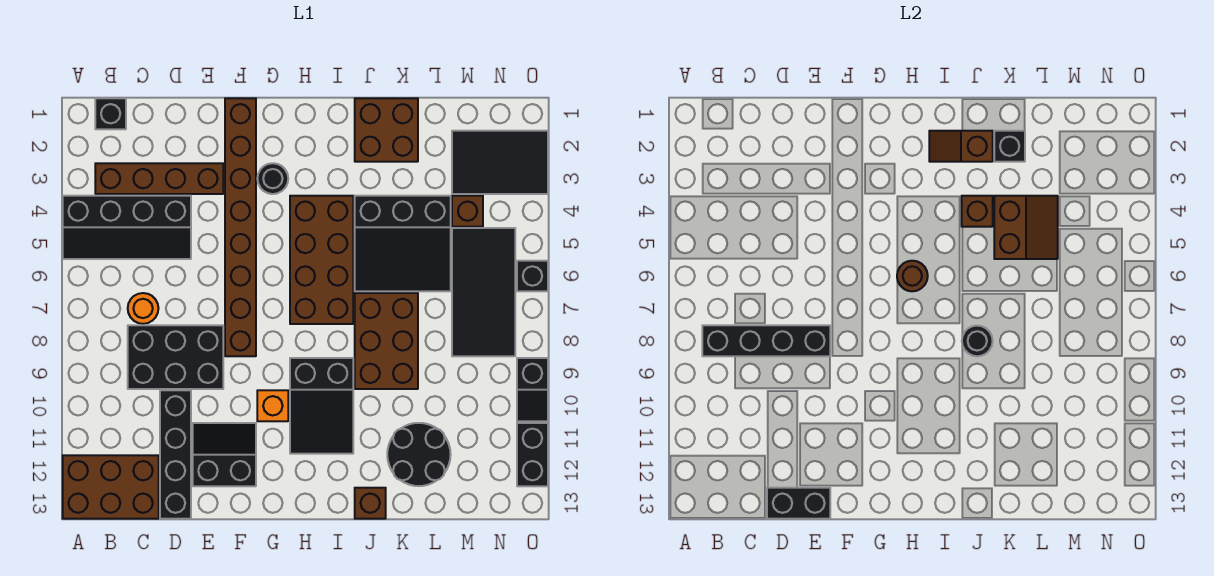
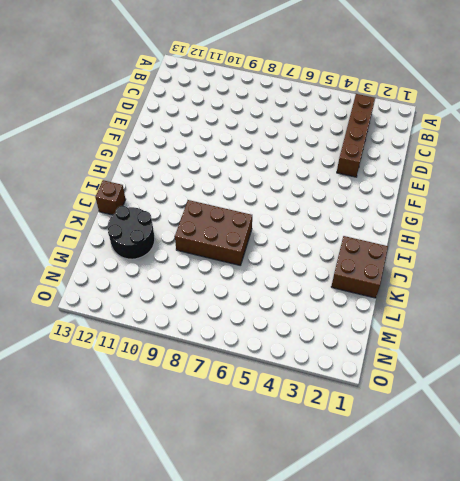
none -> black slope A4:D5 level 1 top 4
none -> brown brick A12:C13 level 1
none -> black brick B1 level 1
none -> orange round brick C7 level 1

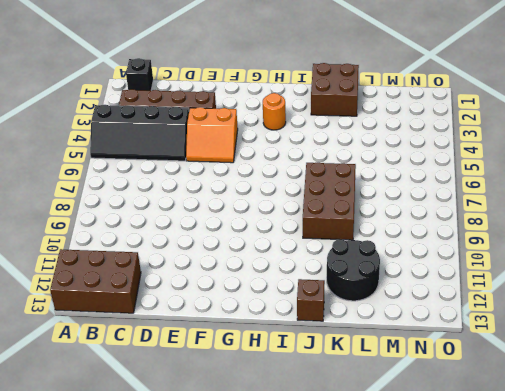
orange slope E4:F5 level 1 top 4 -> brown brick F1:F8 level 1
orange round brick H3 level 1 -> orange round brick C7 level 1
none -> black brick C8:E9 level 1
none -> black brick D10:D13 level 1
none -> black slope E11:F12 level 1 top 12
none -> black round brick G3 level 1

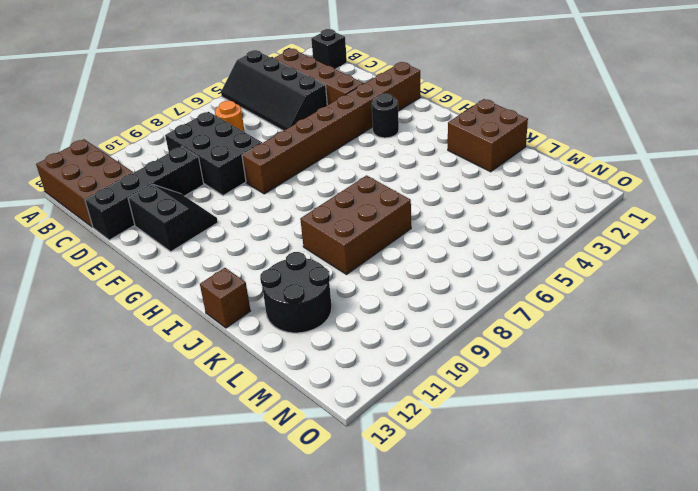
none -> orange brick G10 level 1
none -> brown brick H4:I7 level 1
none -> black slope H9:I11 level 1 top 9
none -> black slope J4:L6 level 1 top 4

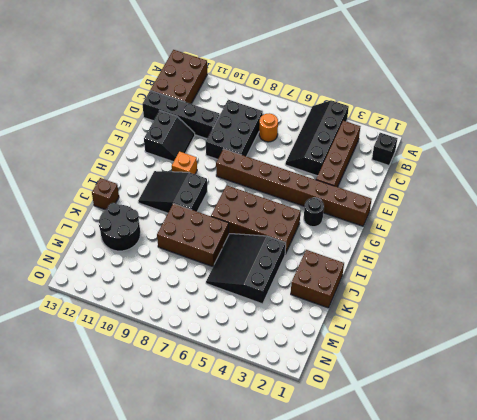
none -> black tile M2:O3 level 1
none -> brown brick M4 level 1
none -> black tile M5:N8 level 1
none -> black brick O6 level 1

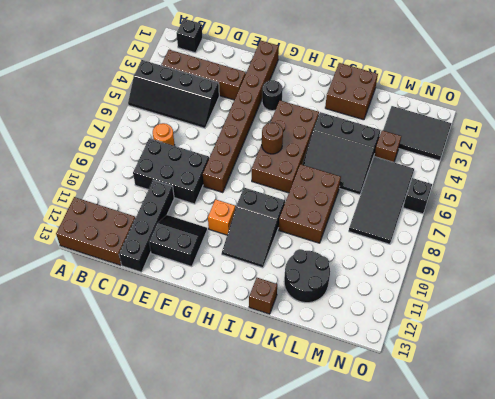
none -> black slope O9:O10 level 1 top 9
none -> black brick O11:O12 level 1
none -> black brick B8:E8 level 2
none -> black brick D13:E13 level 2

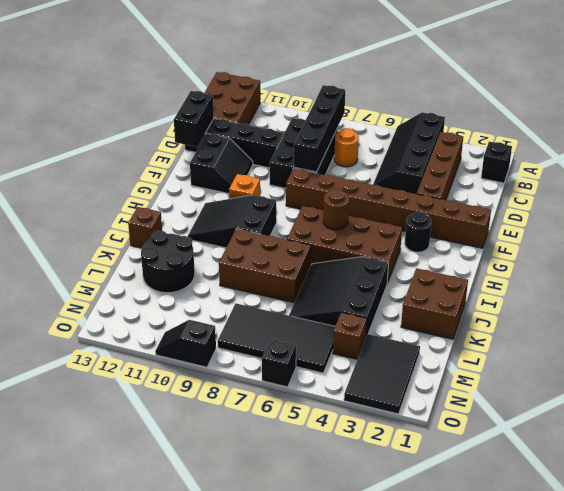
none -> black brick O11:O12 level 1
none -> brown slope I2:J2 level 2 top J
none -> brown brick J4 level 2
none -> black round brick J8 level 2

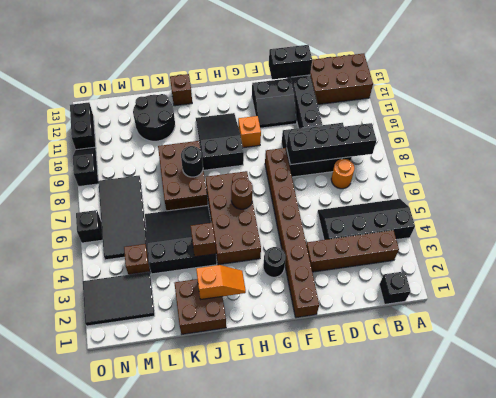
orange slope I2:J2 level 2 top J -> brown slope I2:J2 level 2 top J
none -> black brick K2 level 2
none -> brown slope K4:L5 level 2 top K

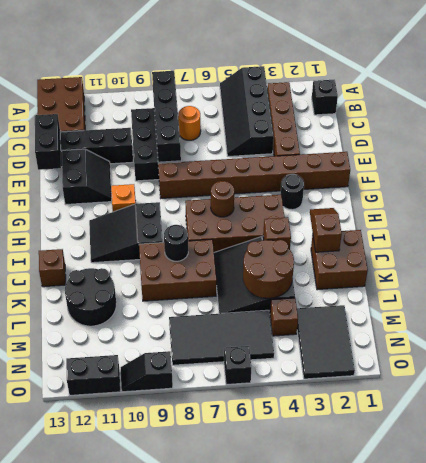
brown round brick K4:L5 level 2 -> brown slope K4:L5 level 2 top K
none -> black brick K2 level 2

